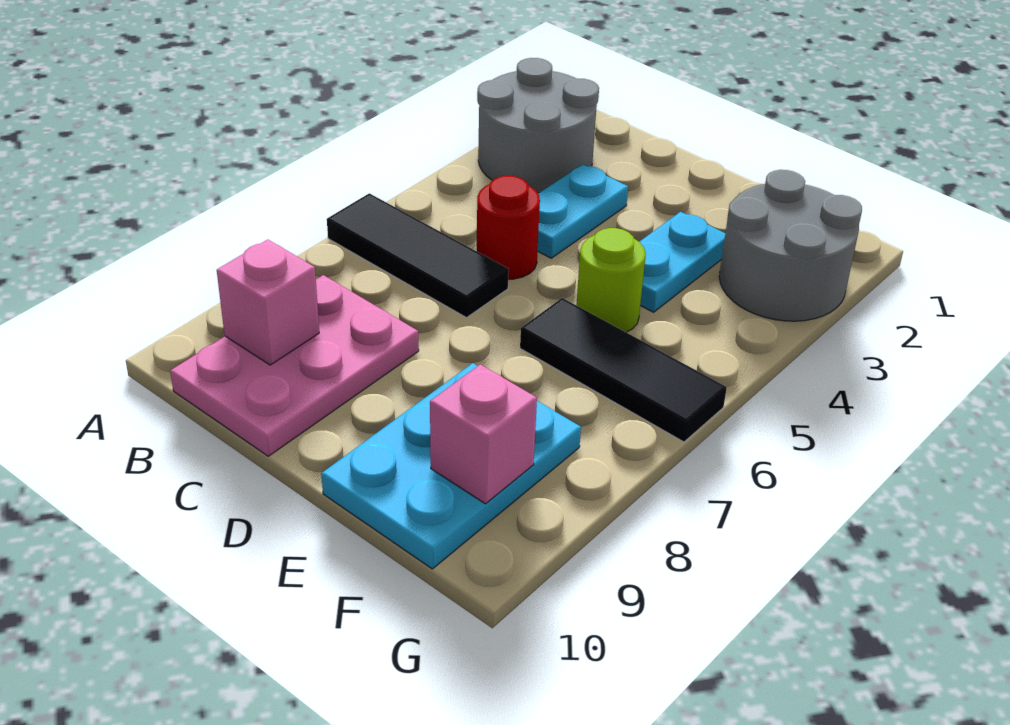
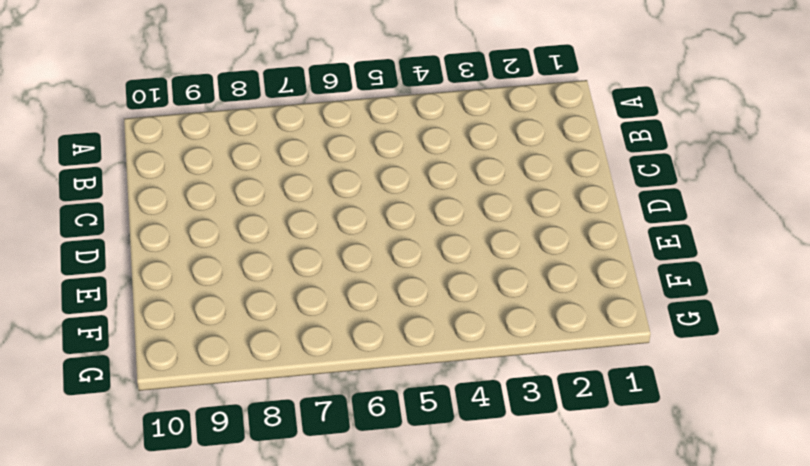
none -> grey round brick A2:B3 level 1
none -> black tile A6:C6 level 1
none -> pink plate B8:C10 level 1

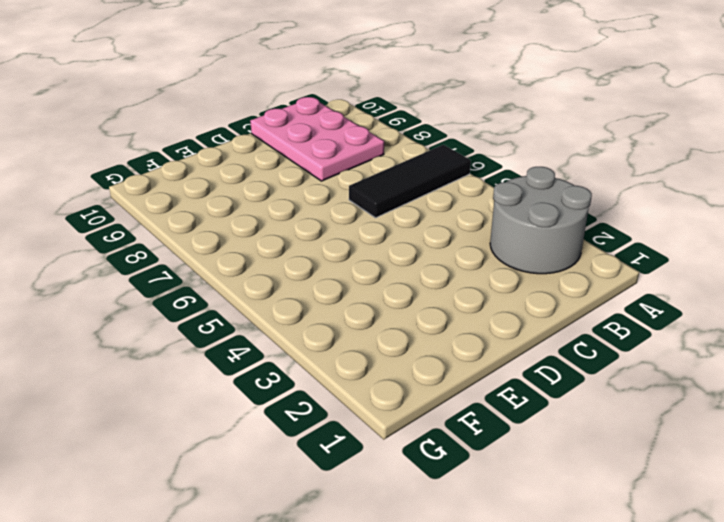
none -> cyan plate C3:C4 level 1
none -> red round brick C5 level 1
none -> cyan plate E3:E4 level 1

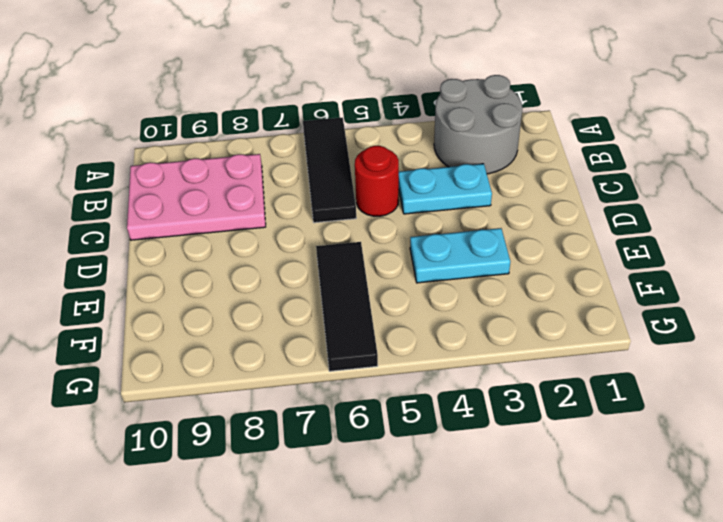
none -> lime round brick E5 level 1
none -> cyan plate E8:F10 level 1
none -> grey round brick F2:G3 level 1

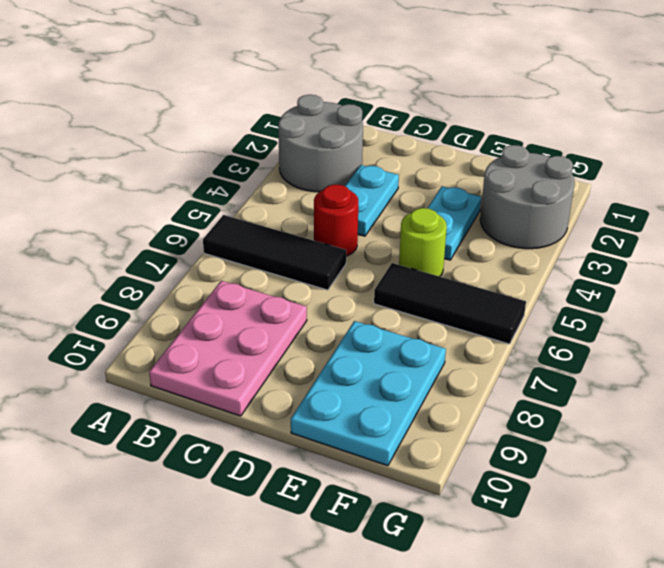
none -> pink brick B9 level 2
none -> pink brick F9 level 2

